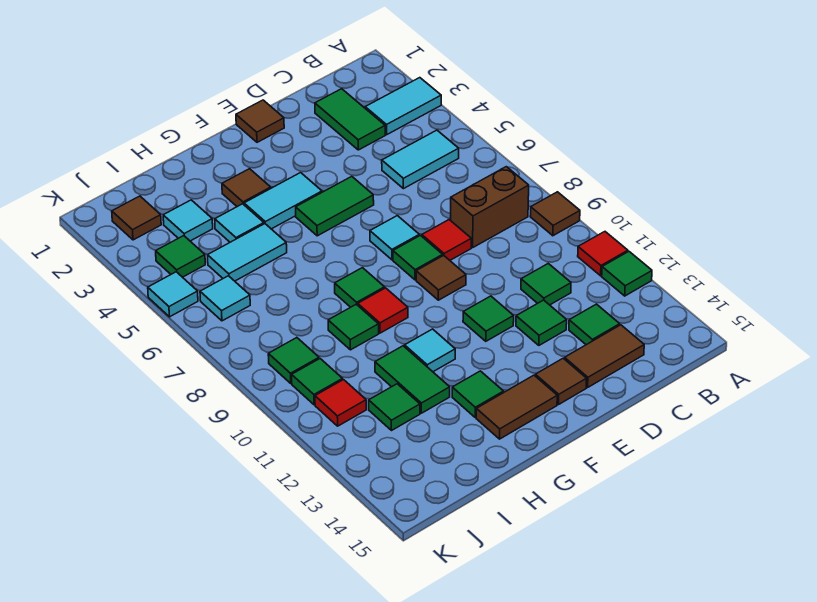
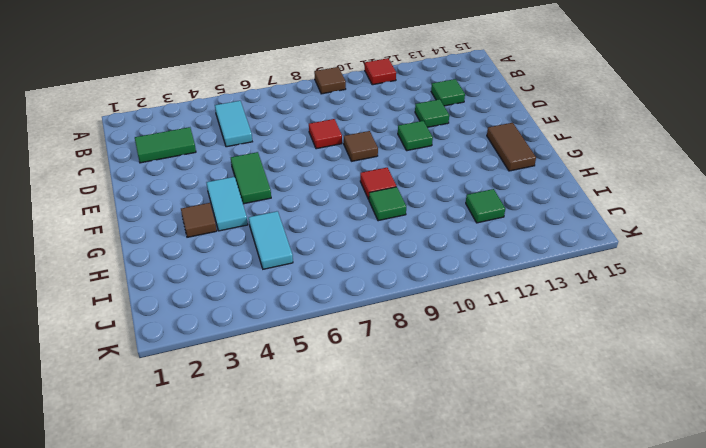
none -> cyan tile A3:B3 level 1
none -> green tile A12 level 1
none -> brown brick B8:C8 level 1
none -> green tile C11 level 1

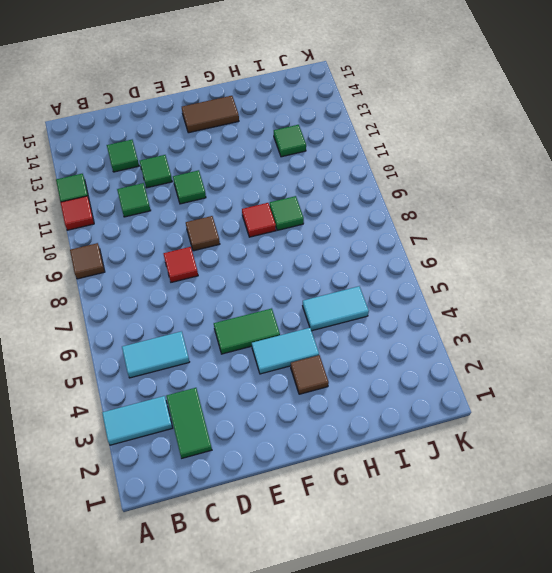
none -> brown brick B8:C8 level 1
none -> brown tile C14:D14 level 1
none -> brown tile E1 level 1
none -> cyan tile E7 level 1

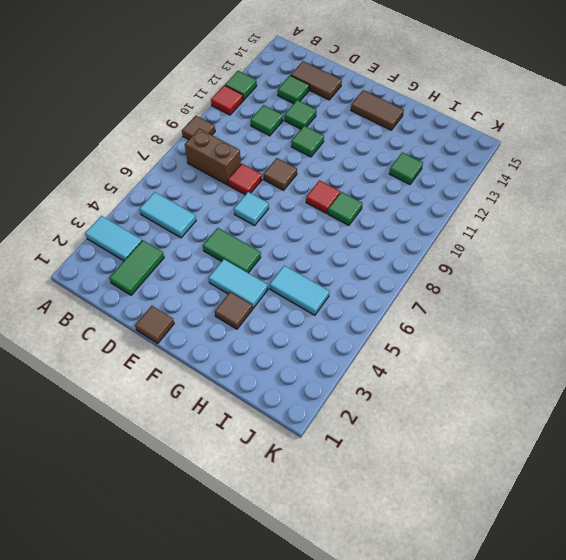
none -> green tile E8 level 1
none -> brown tile E14 level 1
none -> green tile G8 level 1
none -> cyan tile G11 level 1

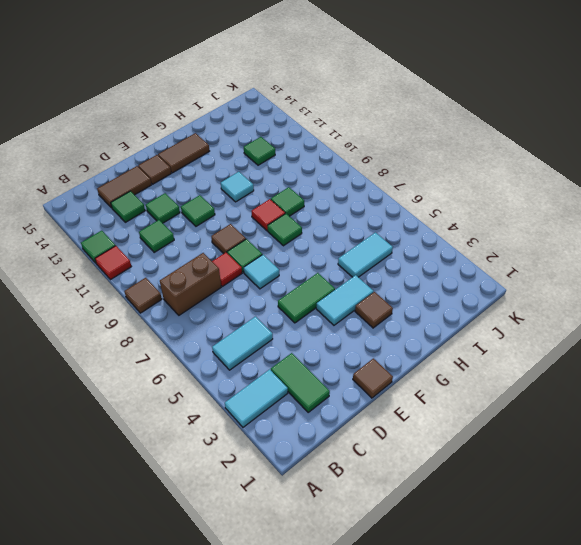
none -> green tile G13 level 1
none -> cyan tile H4 level 1
none -> green tile H11:H12 level 1
none -> cyan tile I3 level 1

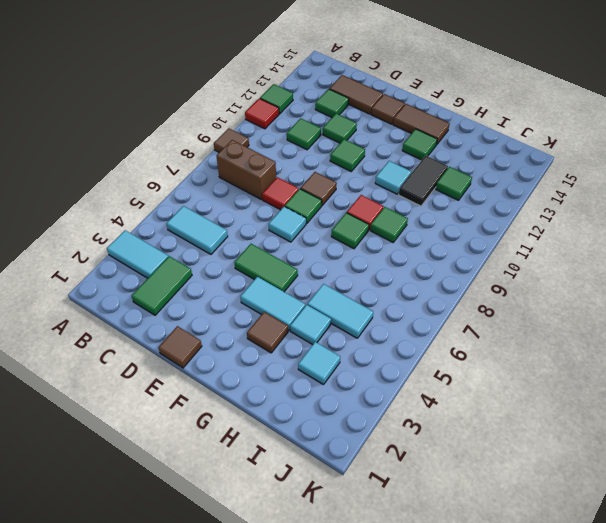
black tile H11:H12 level 1 -> green tile H11:H12 level 1
none -> brown tile J2 level 1
none -> green tile J4 level 1
none -> cyan tile J6 level 1
none -> green tile J9 level 1

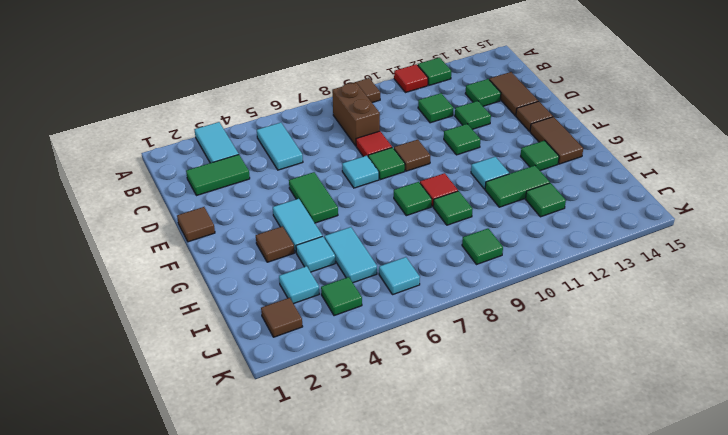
none -> green tile J10 level 1
none -> red tile J11 level 1
none -> cyan tile K5 level 1

